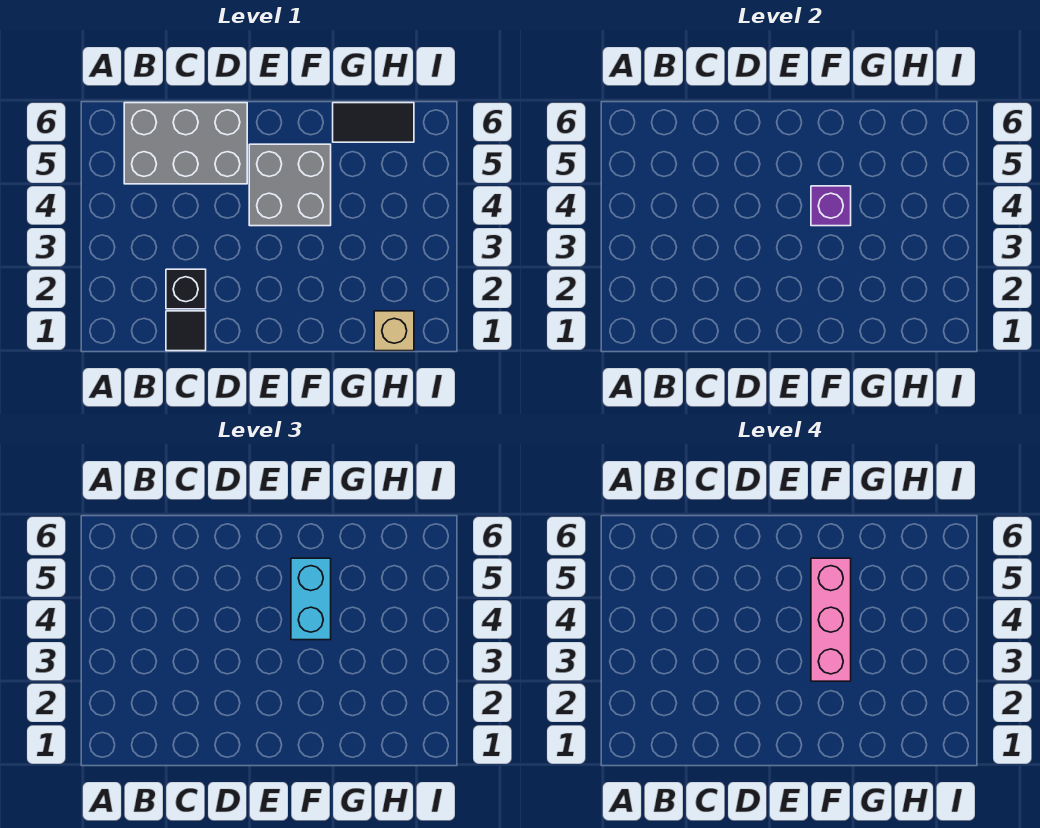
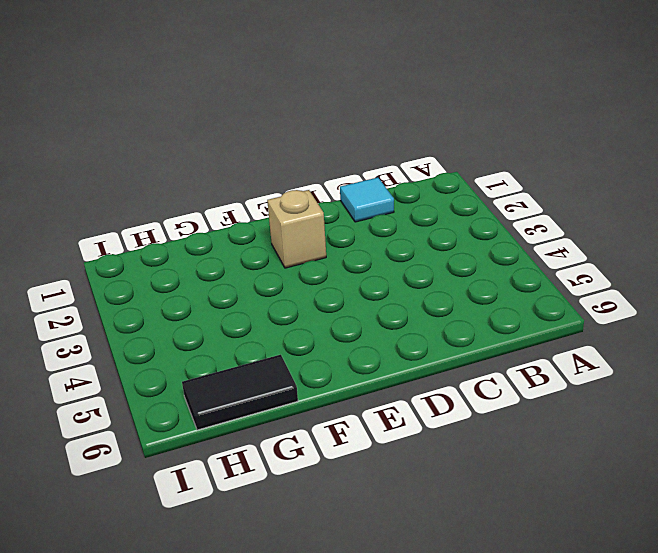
cyan tile C1 level 1 -> black tile C1 level 1
tan brick E2 level 1 -> tan brick H1 level 1
none -> grey brick B5:D6 level 1
none -> black brick C2 level 1

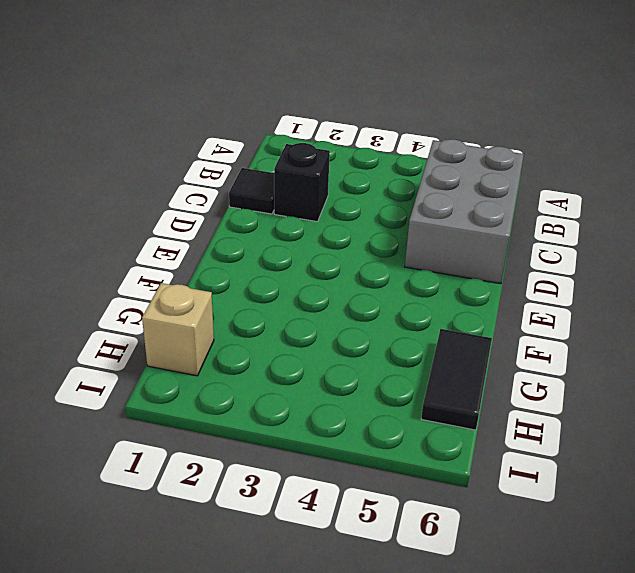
none -> grey brick E4:F5 level 1
none -> purple brick F4 level 2

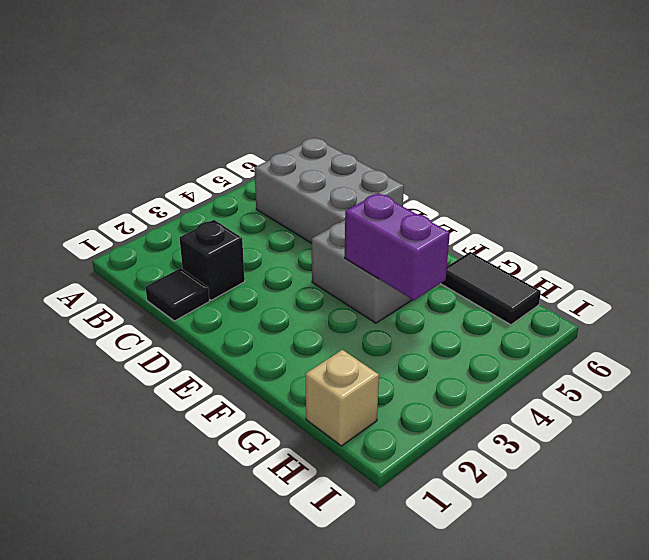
purple brick F4:G4 level 2 -> purple brick F4 level 2
none -> cyan brick F4:F5 level 3
none -> pink brick F3:F5 level 4

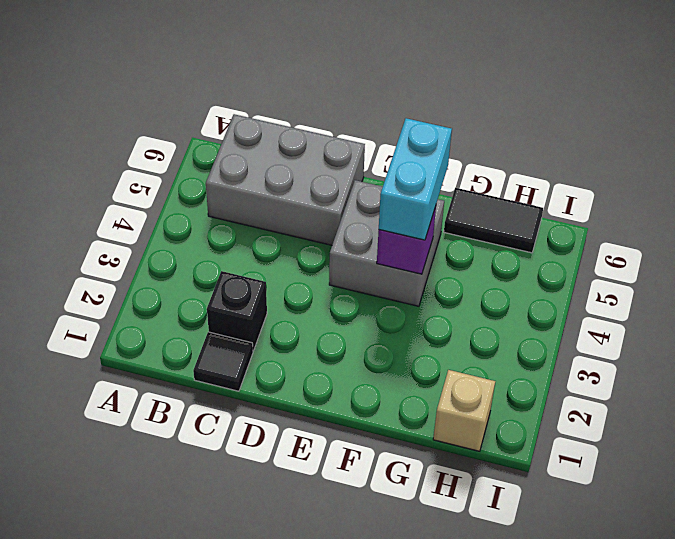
none -> pink brick F3:F5 level 4

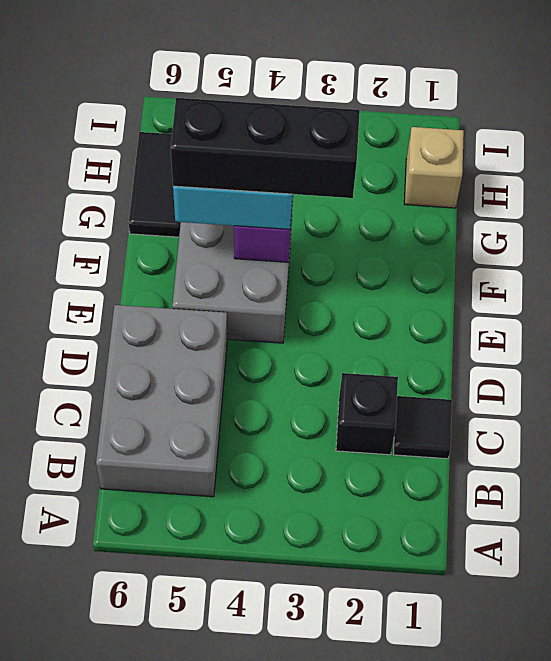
black brick F3:F5 level 4 -> pink brick F3:F5 level 4

